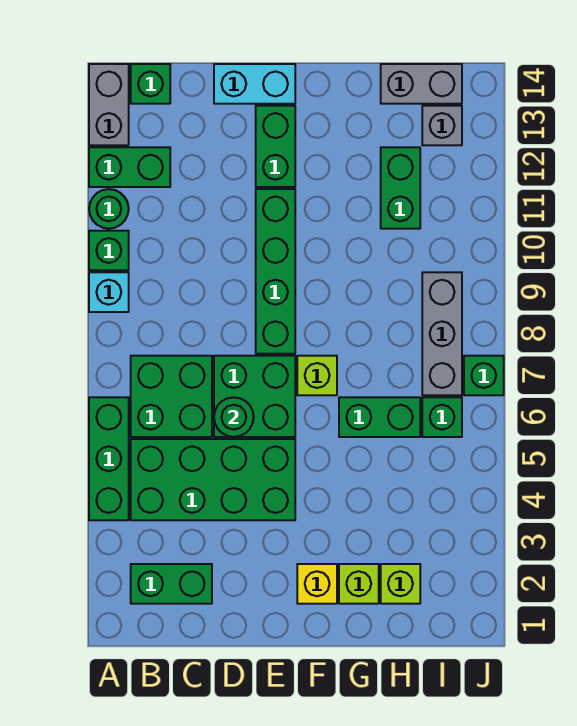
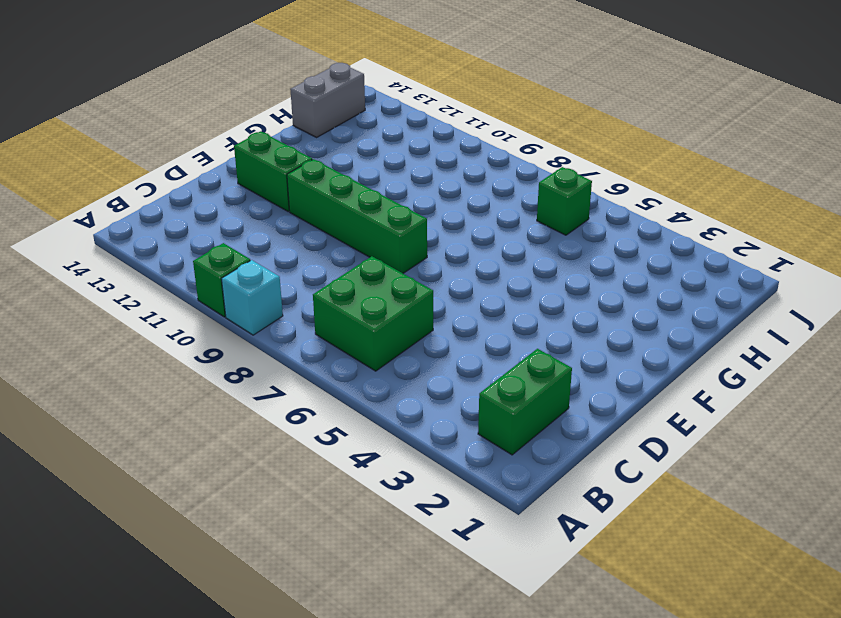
none -> green brick A4:A6 level 1
none -> green round brick A11 level 1
none -> green brick A12:B12 level 1

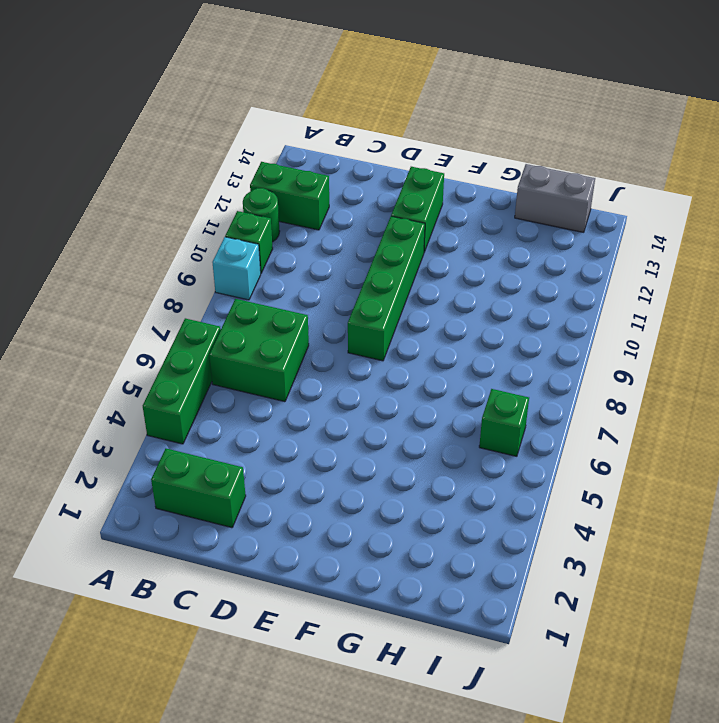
none -> grey brick A13:A14 level 1
none -> green brick B4:E5 level 1
none -> green brick B14 level 1

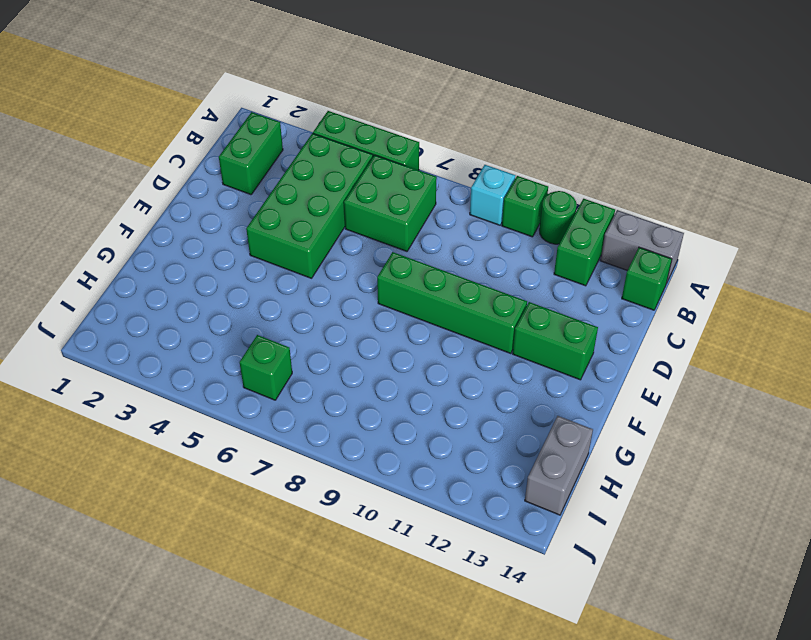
none -> green brick D6:E7 level 1
none -> cyan brick D14:E14 level 1
none -> yellow brick F2 level 1

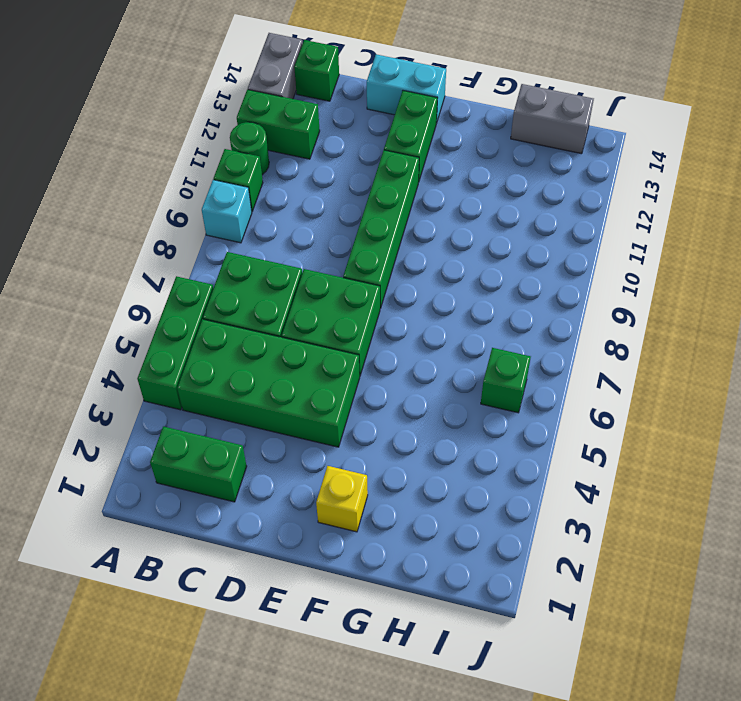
none -> lime brick F7 level 1
none -> lime brick G2 level 1
none -> green brick G6:H6 level 1

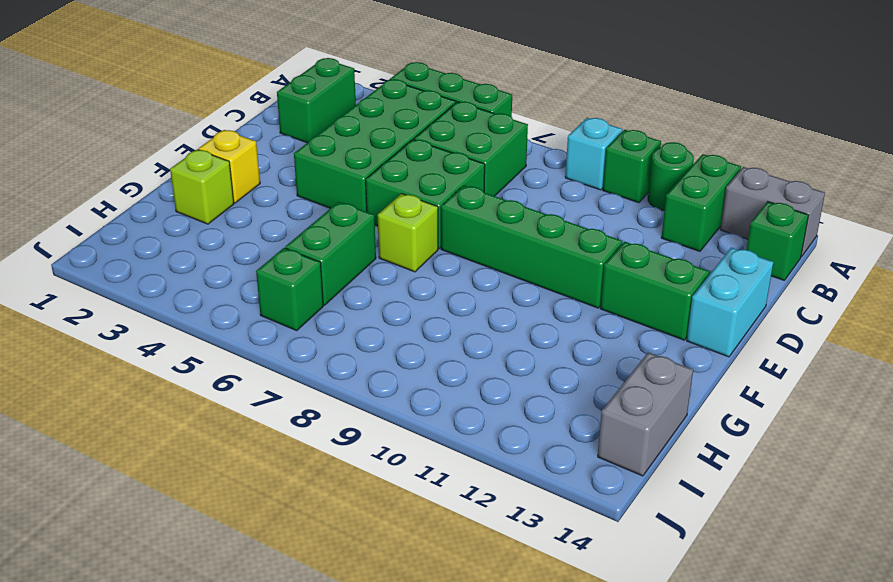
none -> lime brick H2 level 1
none -> green brick H11:H12 level 1
none -> grey brick I7:I9 level 1

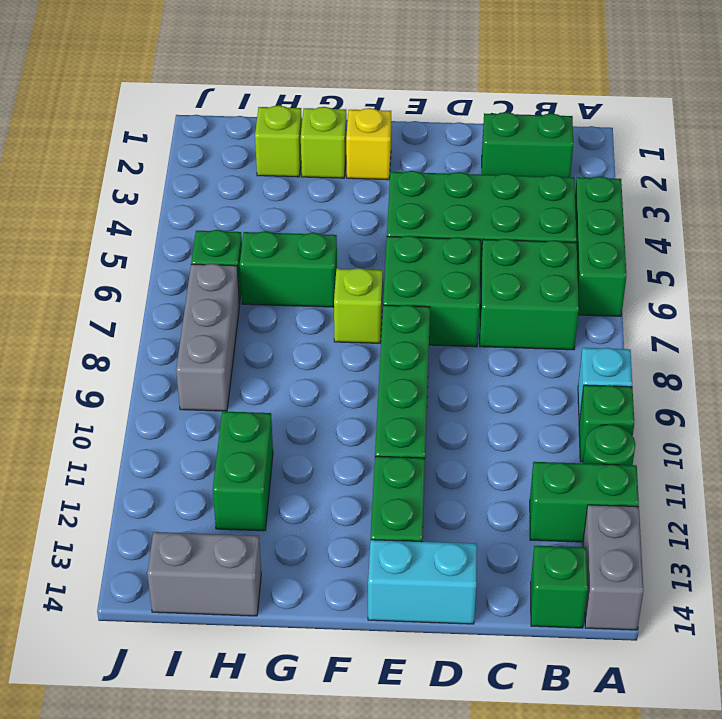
none -> grey brick I13 level 1
none -> green brick J7 level 1
none -> green round brick D6 level 2

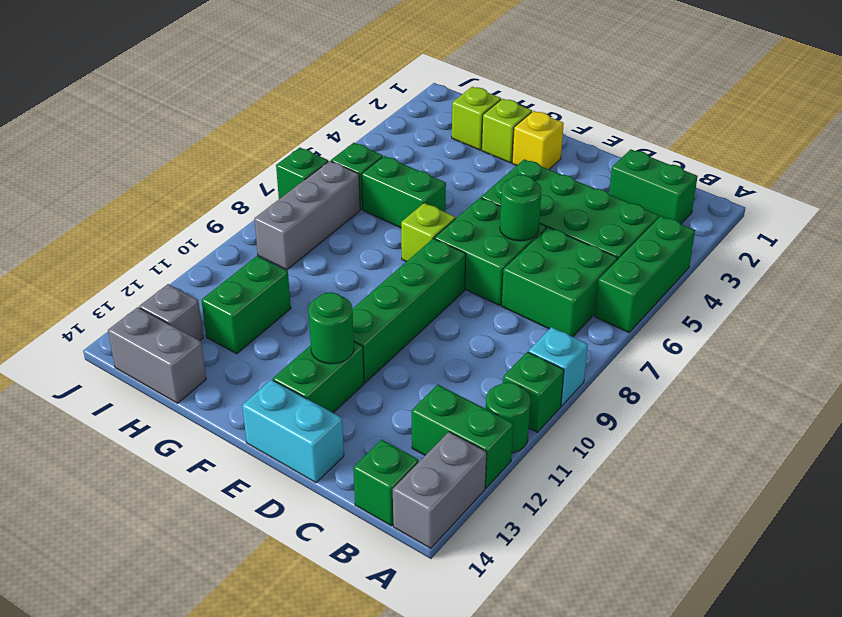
green round brick E12 level 2 -> none

